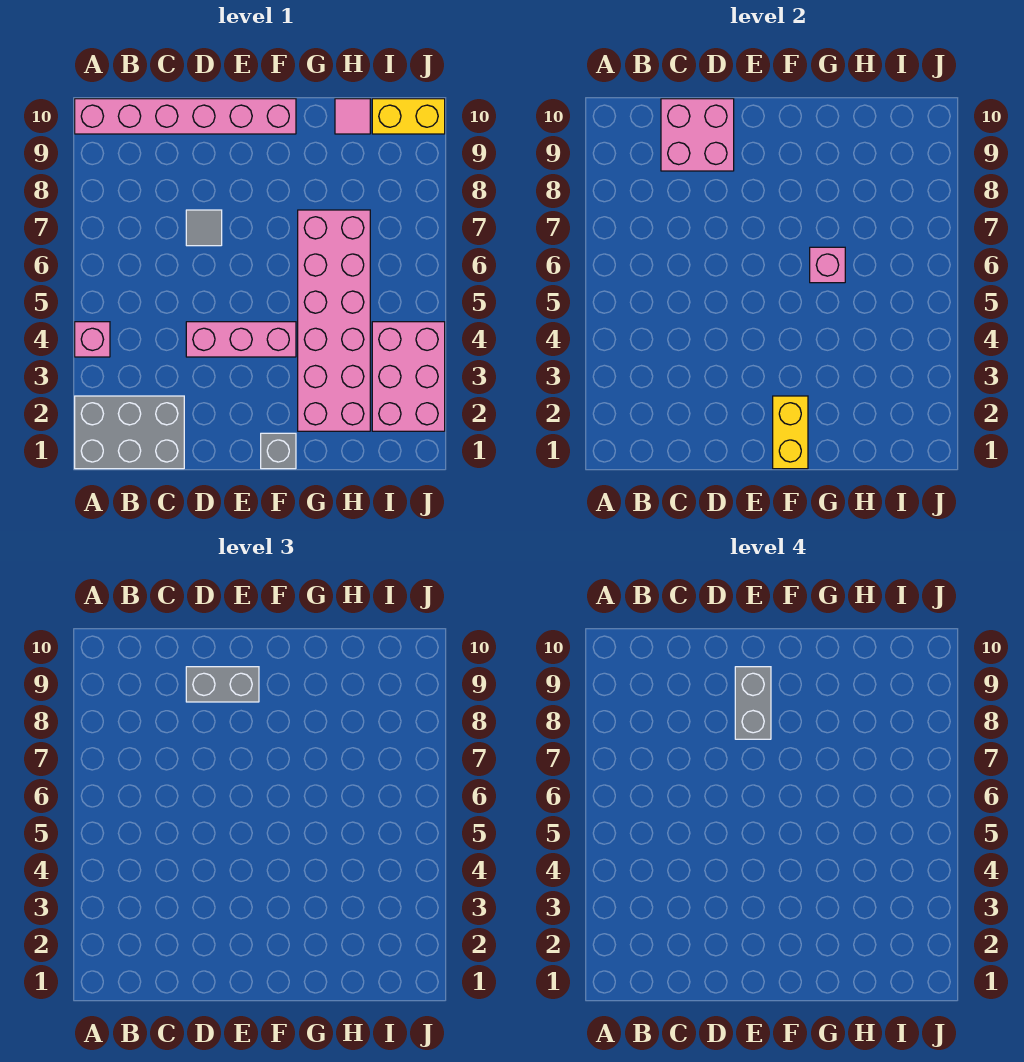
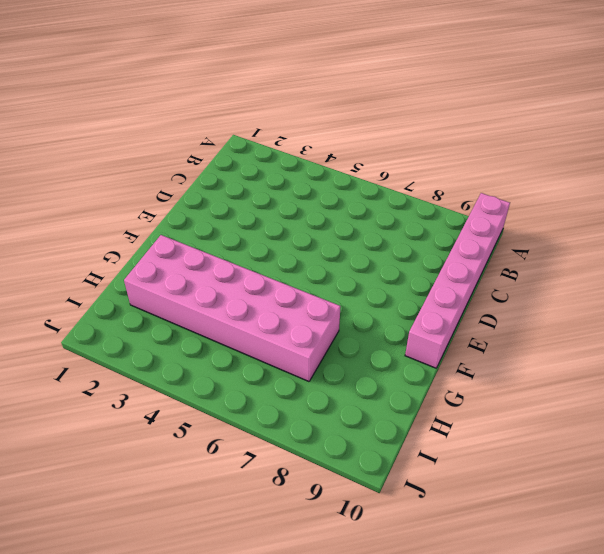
none -> grey brick A1:C2 level 1
none -> pink brick A4 level 1
none -> pink brick D4:F4 level 1

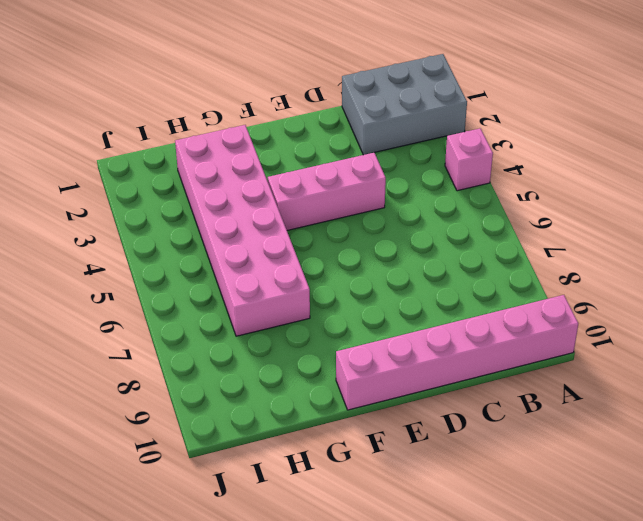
none -> grey tile D7 level 1
none -> grey brick F1 level 1
none -> pink tile H10 level 1

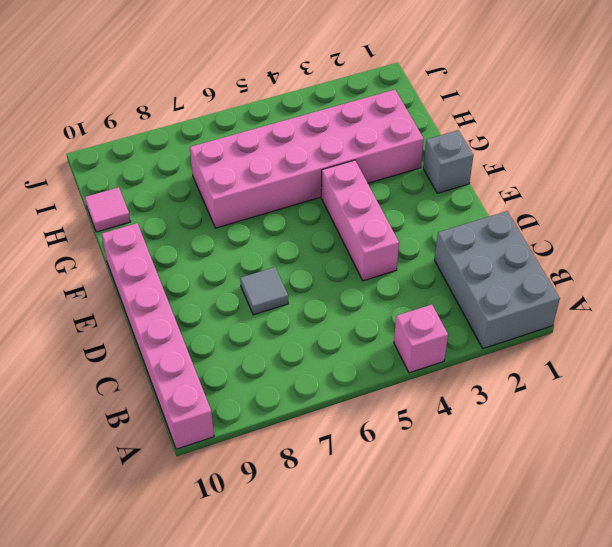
none -> pink brick I2:J4 level 1
none -> yellow brick I10:J10 level 1
none -> pink brick C9:D10 level 2

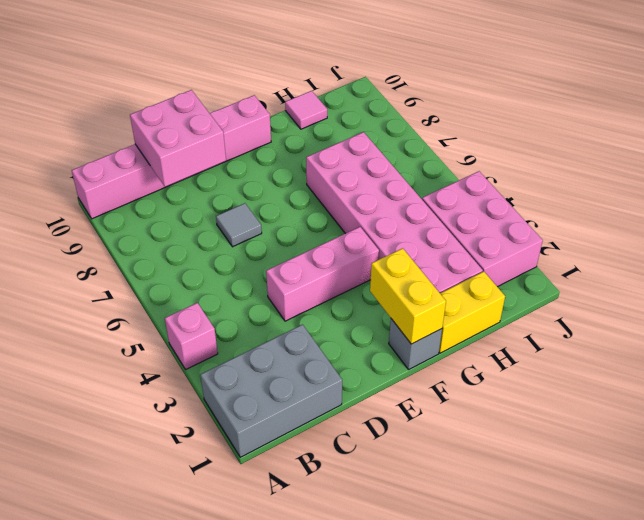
yellow brick G1:H1 level 1 -> yellow brick I10:J10 level 1
none -> pink brick G6 level 2
none -> grey brick D9:E9 level 3
none -> grey brick E8:E9 level 4

